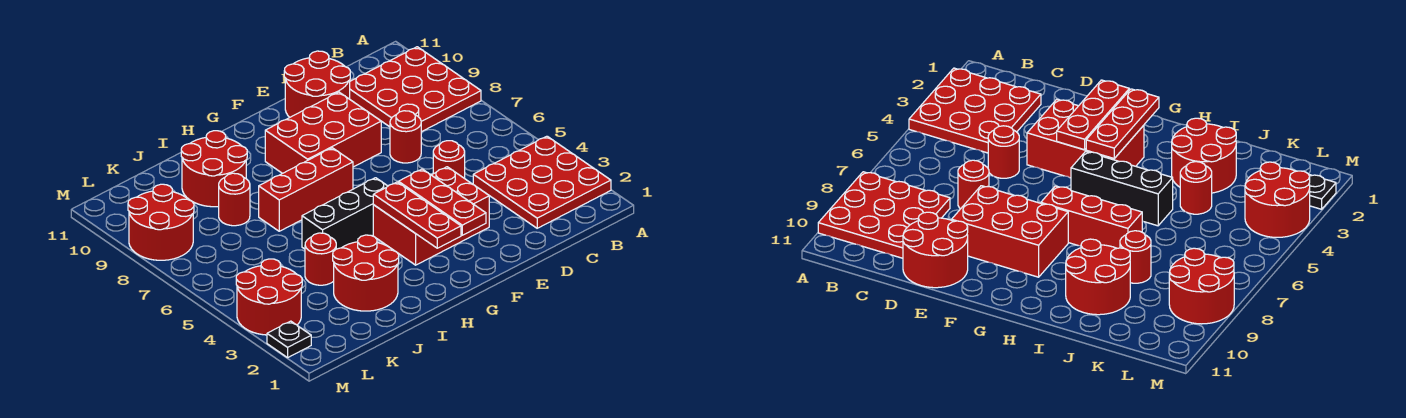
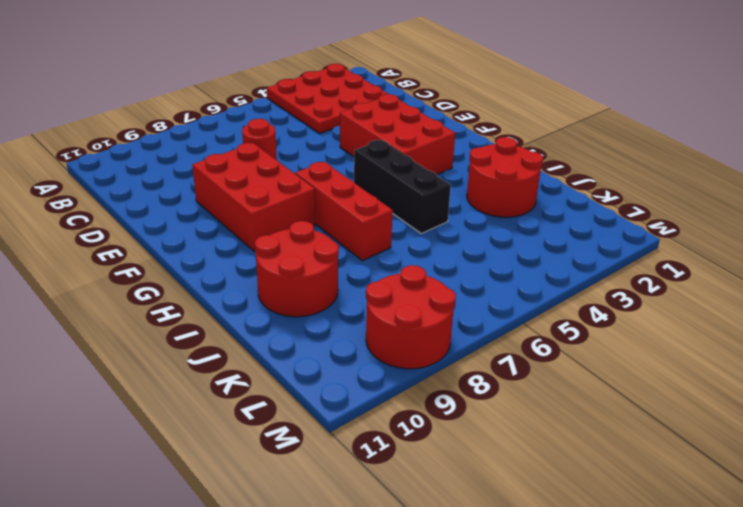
none -> red plate A8:C10 level 1
none -> red round brick D5 level 1
none -> red round brick D10:E11 level 1

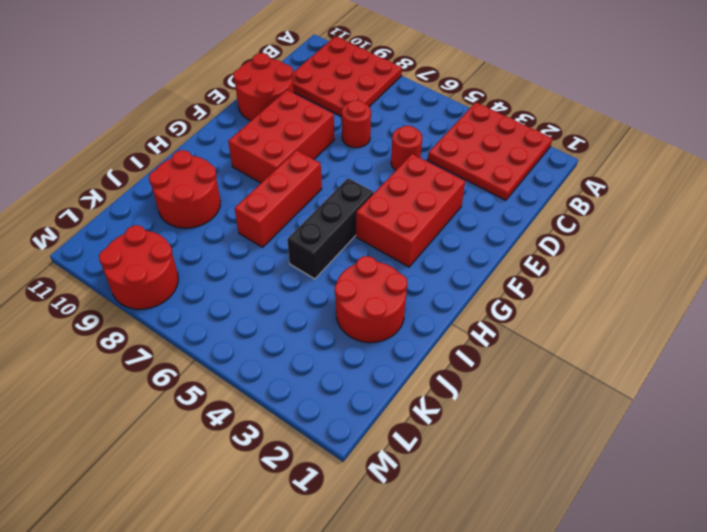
none -> red round brick J4 level 1
none -> red round brick J8 level 1
none -> red round brick L3:M4 level 1

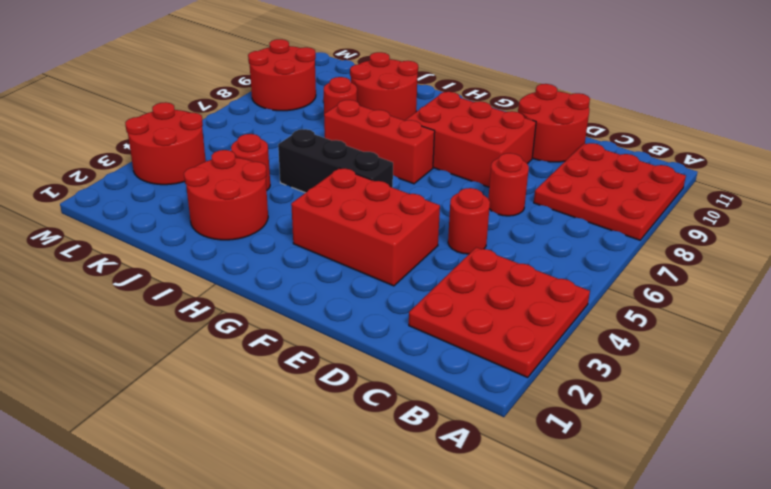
none -> black plate M2 level 1
none -> red plate F2:F4 level 2
none -> red plate G2:G4 level 2

